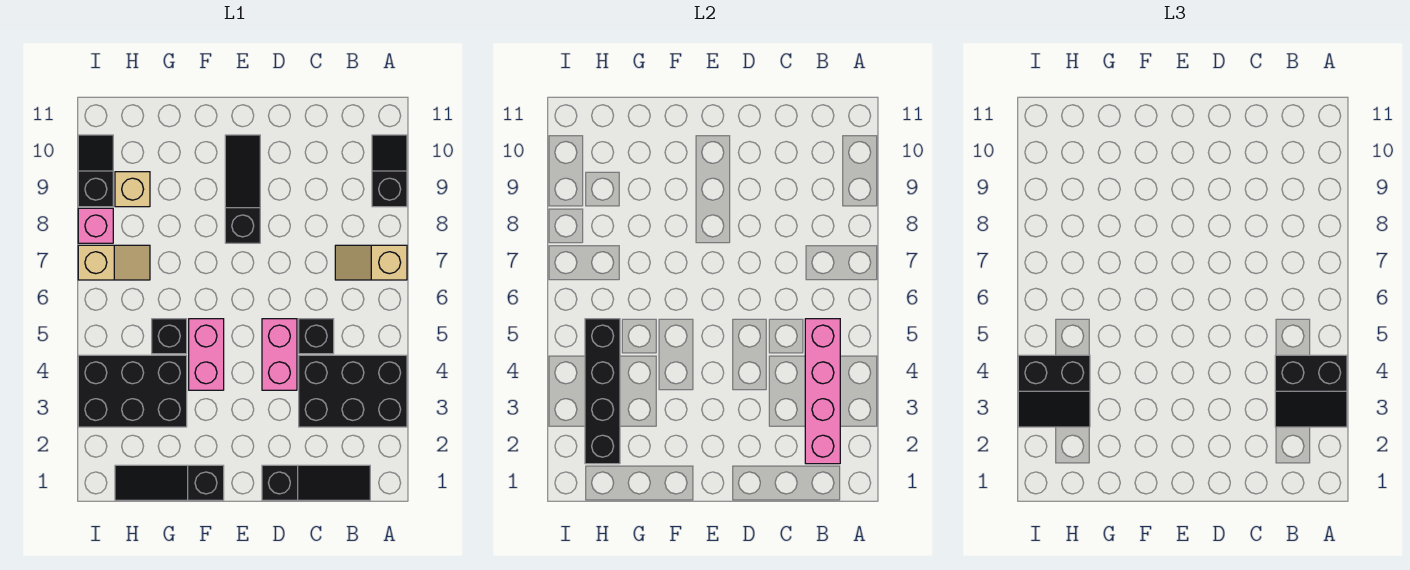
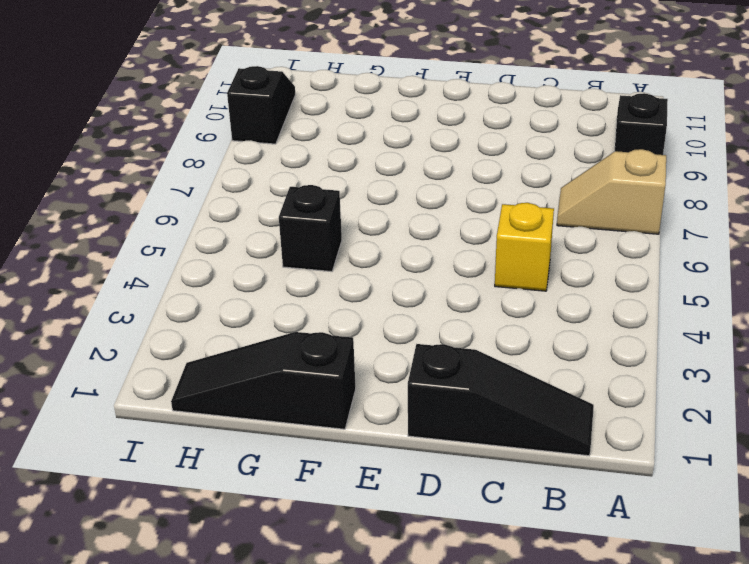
yellow brick C5 level 1 -> black brick C5 level 1
none -> black brick A3:C4 level 1
none -> pink brick D4:D5 level 1
none -> black slope E8:E10 level 1 top 8

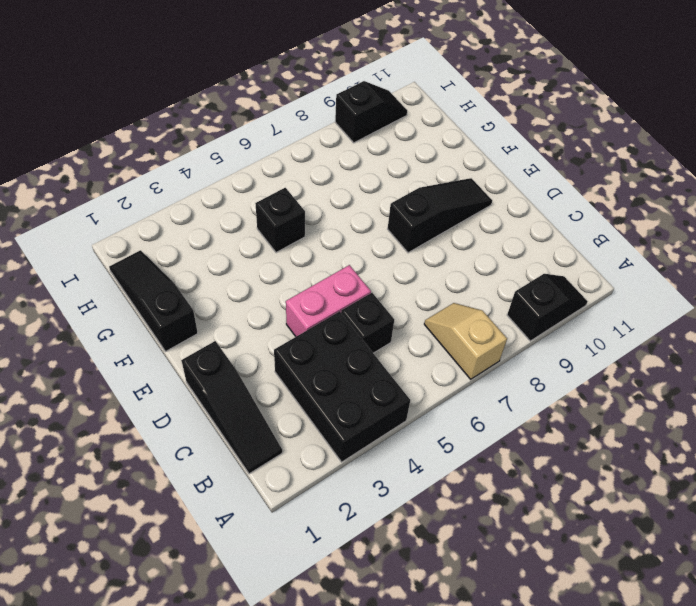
none -> pink brick F4:F5 level 1
none -> black brick G3:I4 level 1
none -> tan slope H7:I7 level 1 top I

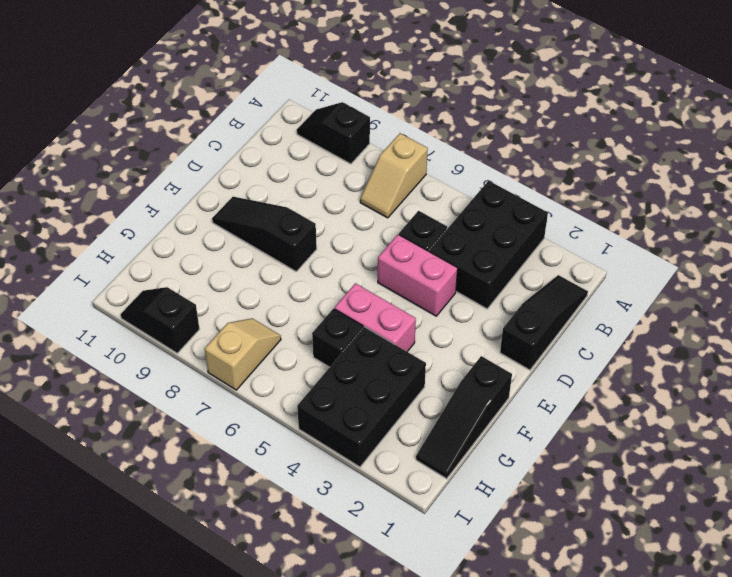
none -> tan brick H9 level 1
none -> pink brick I8 level 1
none -> pink brick B2:B5 level 2

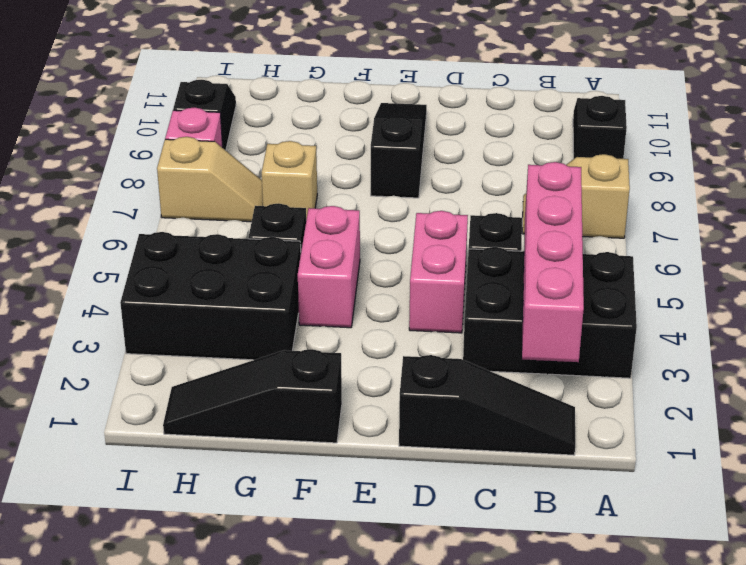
tan brick G7 level 1 -> tan brick H9 level 1
none -> black brick H2:H5 level 2
none -> black slope A3:B4 level 3 top 4
none -> black slope H3:I4 level 3 top 4

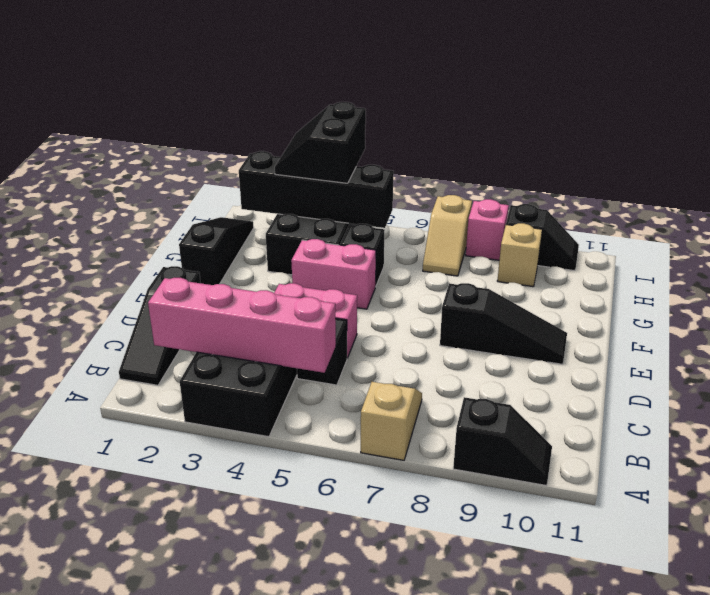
none -> black slope A3:B4 level 3 top 4

